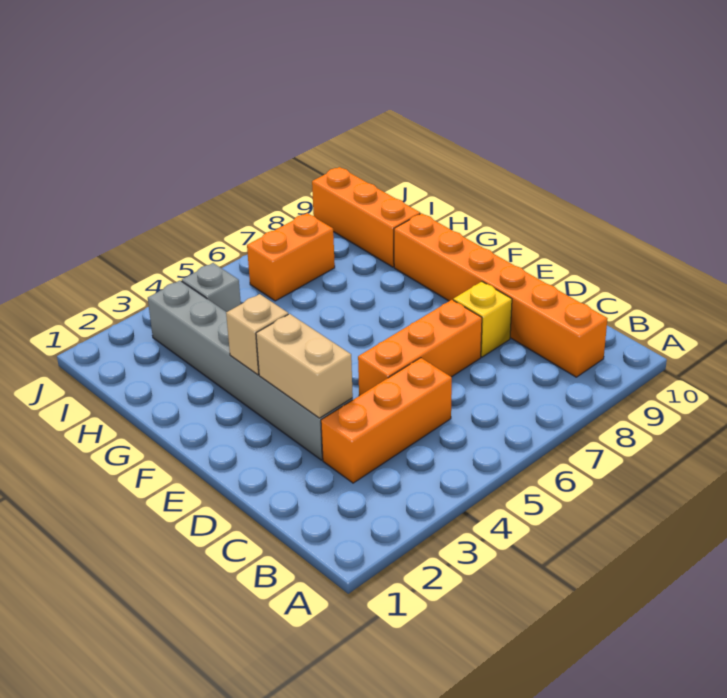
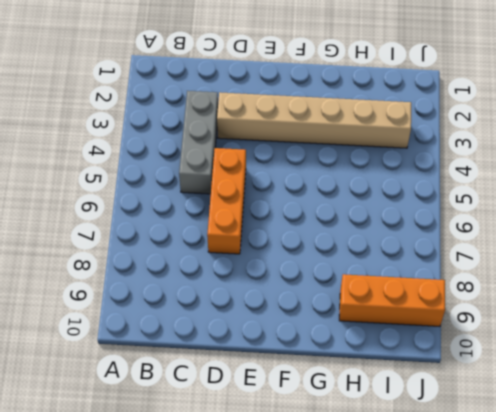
grey brick C3:C5 level 1 -> orange brick C3:C5 level 1
tan brick D3:I3 level 1 -> grey brick D3:I3 level 1
none -> orange brick B9:G9 level 1
none -> yellow brick D8 level 1

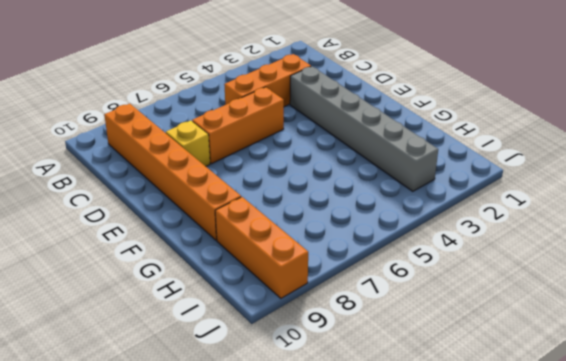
none -> grey brick I4 level 1
none -> orange brick I6:I7 level 1

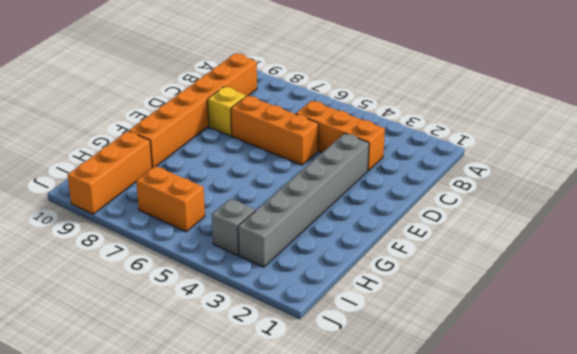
none -> tan brick D3:E3 level 2
none -> tan brick F3 level 2

